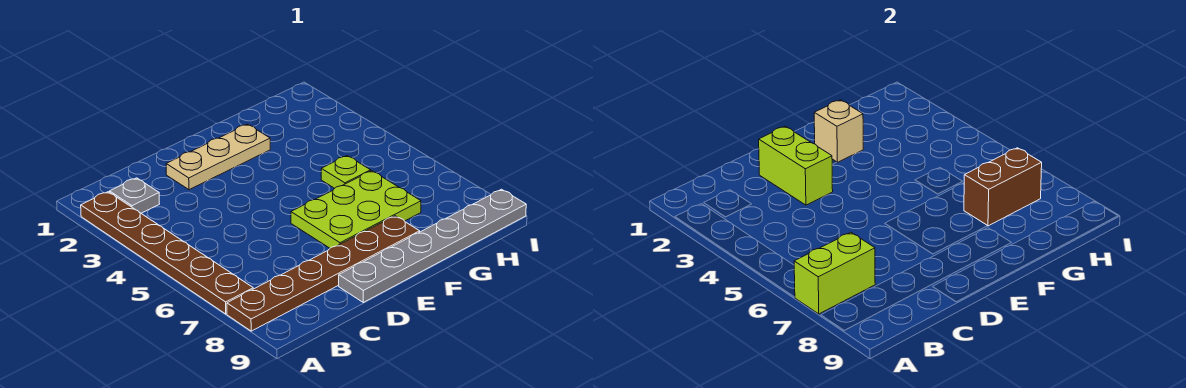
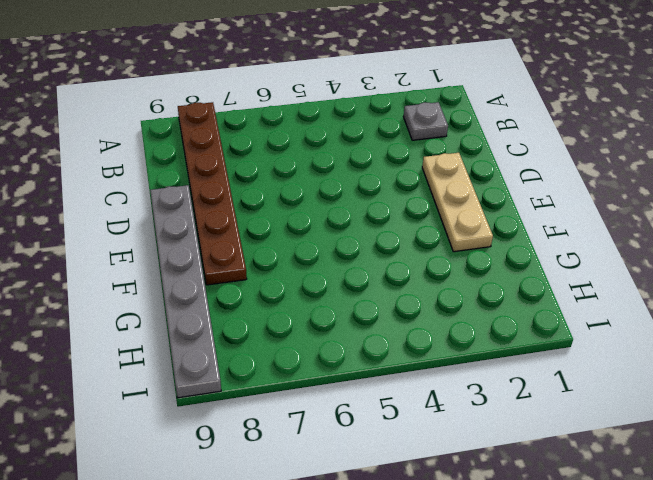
none -> brown plate A2:A7 level 1
none -> lime plate E6:G7 level 1

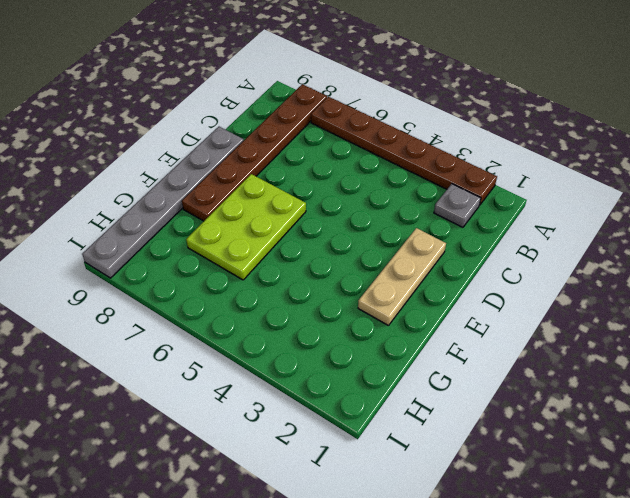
none -> lime plate G5 level 1
none -> lime brick A7:B7 level 2

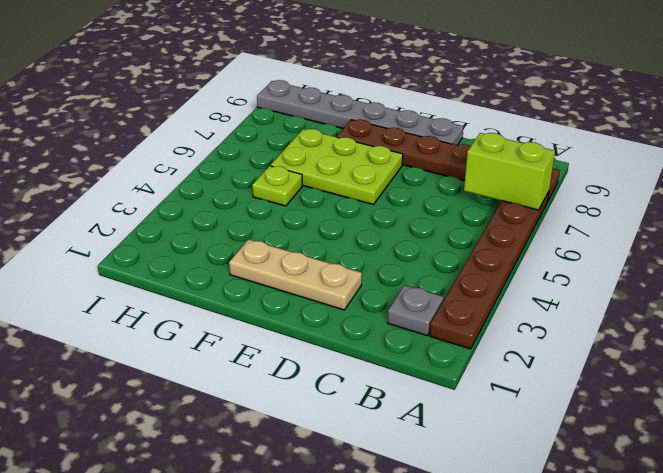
none -> lime brick D2:D3 level 2
none -> tan brick F2 level 2

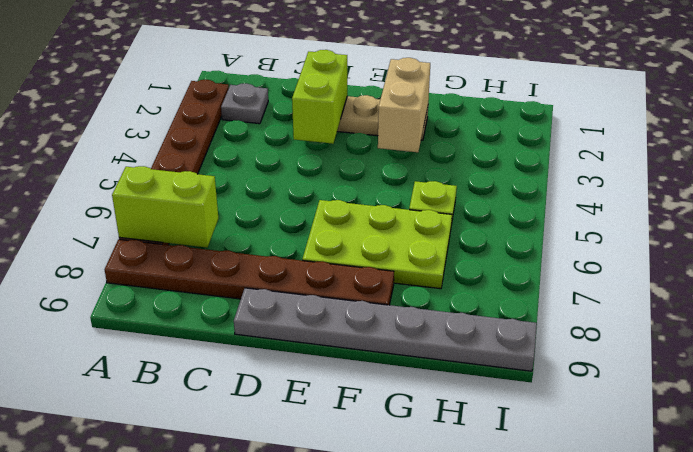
tan brick F2:F3 level 2 -> tan brick F2 level 2
none -> brown brick G7:H7 level 2

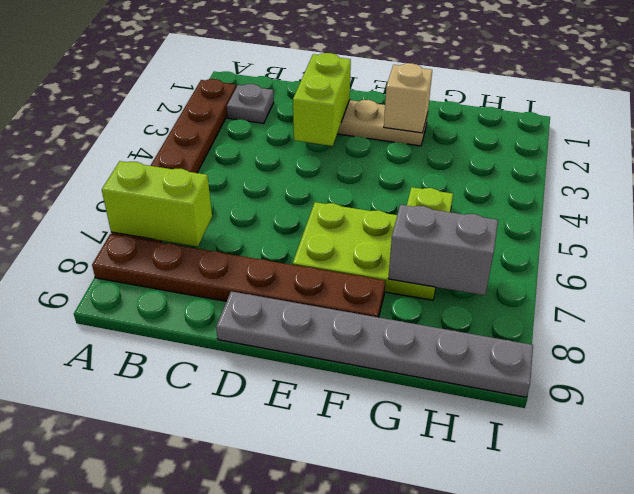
grey brick G7:H7 level 2 -> brown brick G7:H7 level 2

